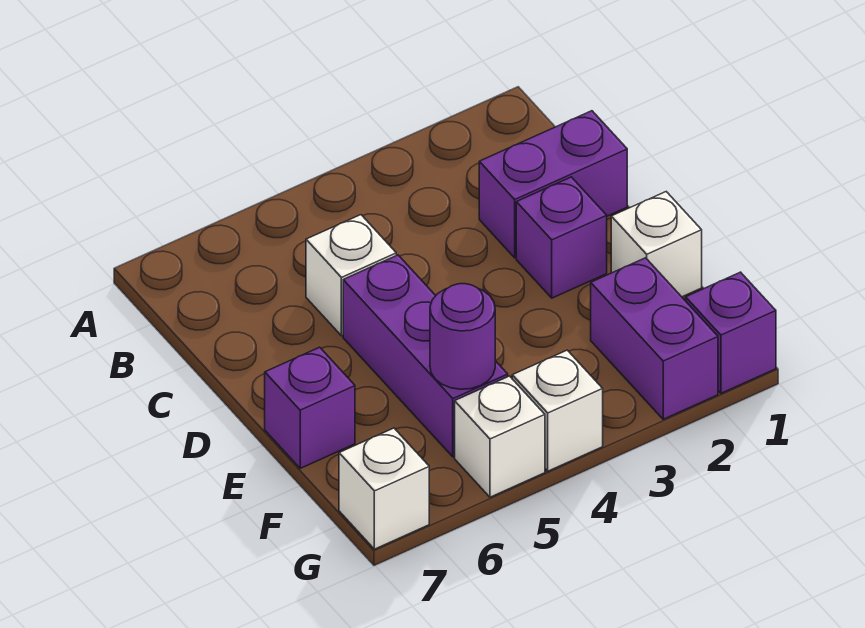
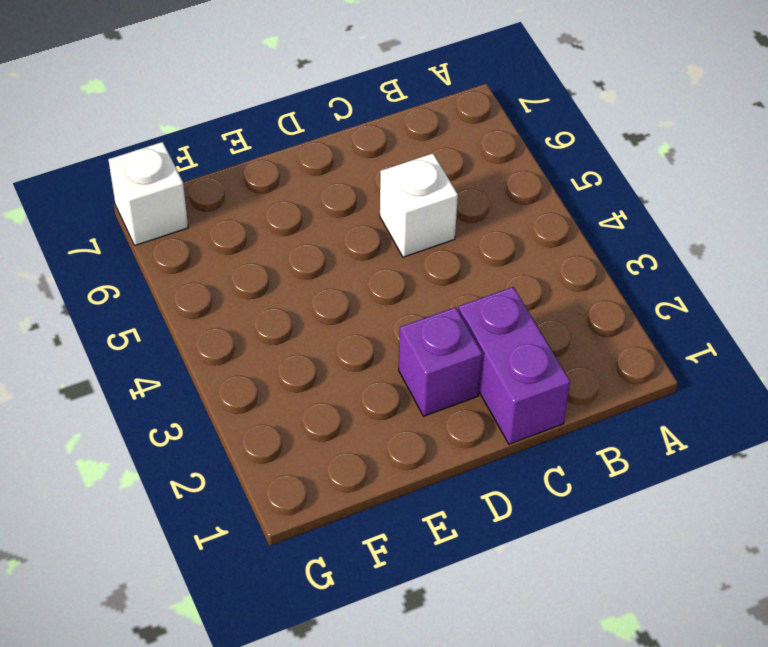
none -> purple brick D5:F5 level 1
none -> white brick E1 level 1
none -> purple brick E7 level 1

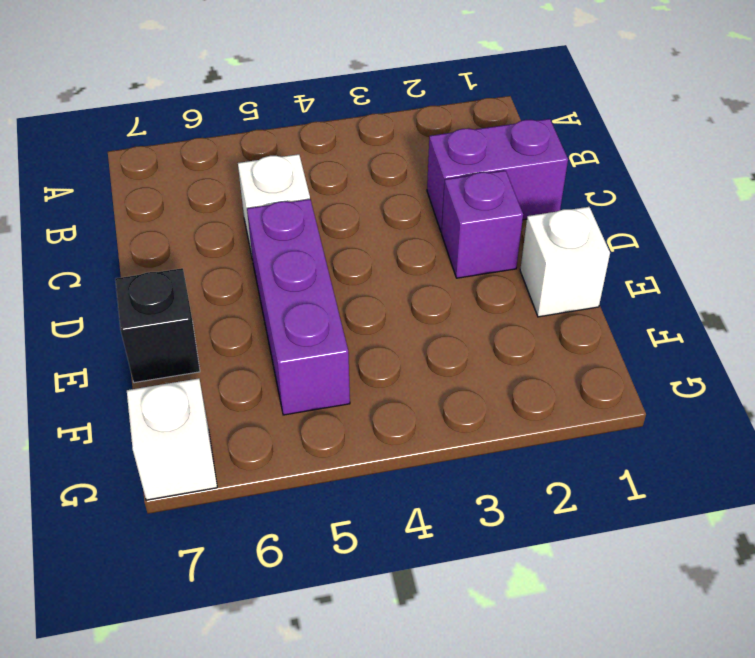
black brick E7 level 1 -> purple brick E7 level 1
none -> purple brick F2:G2 level 1
none -> purple brick G1 level 1
none -> white brick G4 level 1

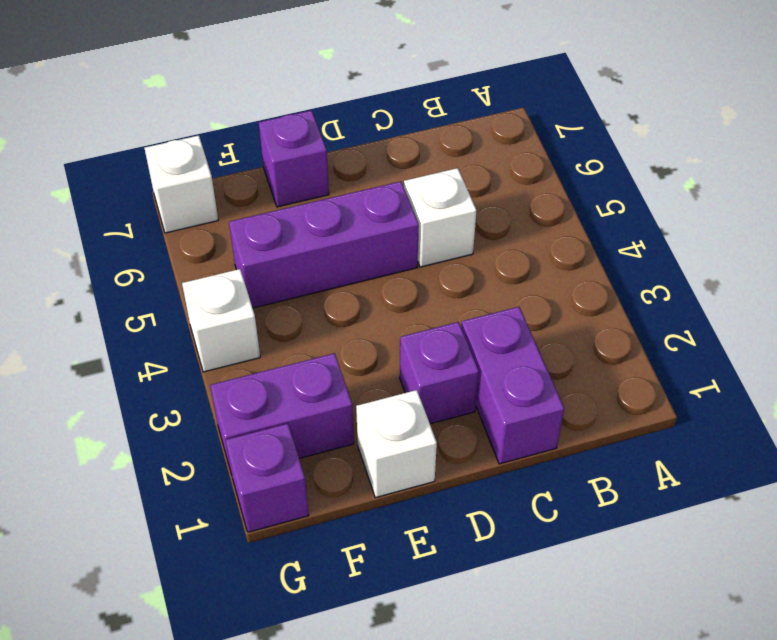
none -> white brick G5 level 1
none -> purple round brick F5 level 2

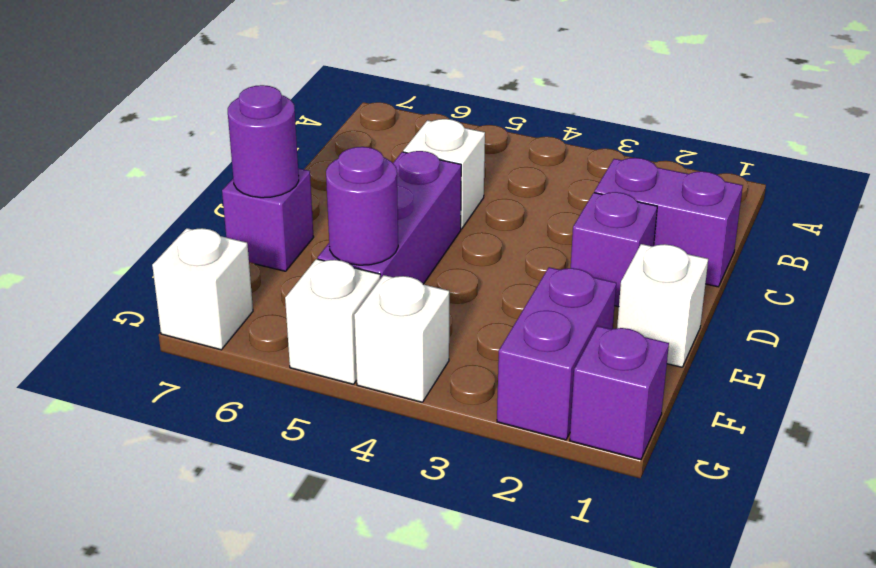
purple round brick E7 level 2 -> none

